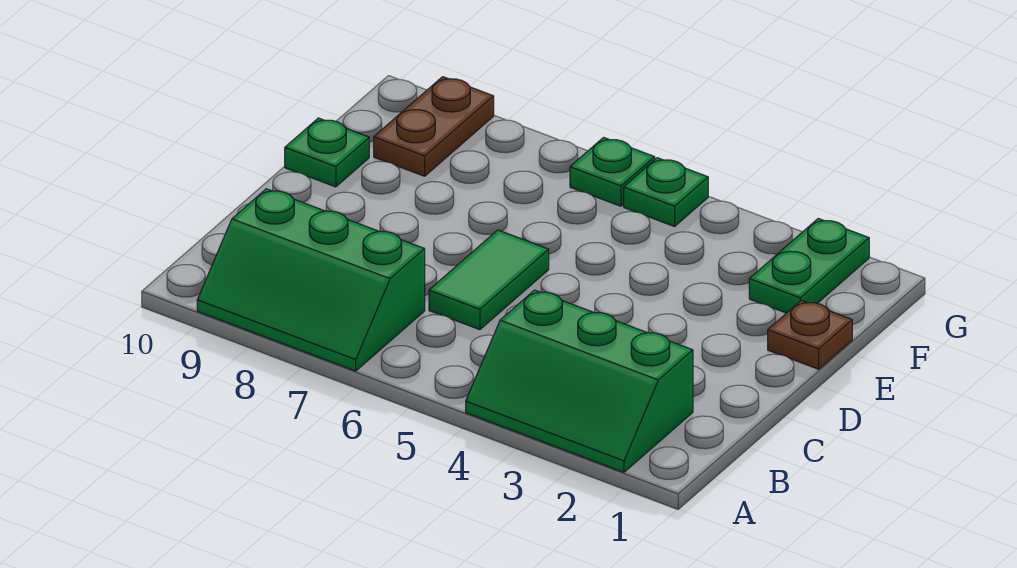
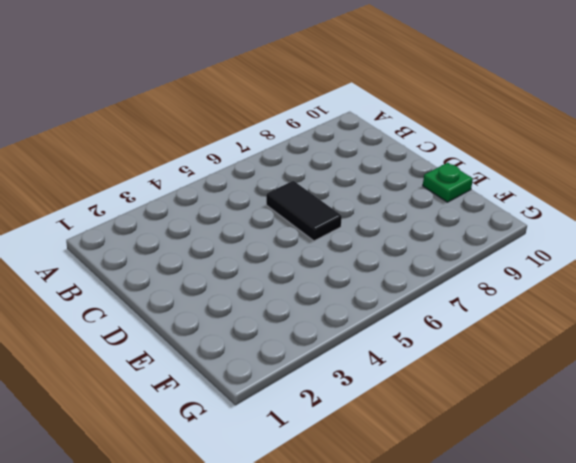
black tile C6:D6 level 1 -> green tile C6:D6 level 1
none -> green slope A2:B4 level 1 top B
none -> green slope A7:B9 level 1 top B

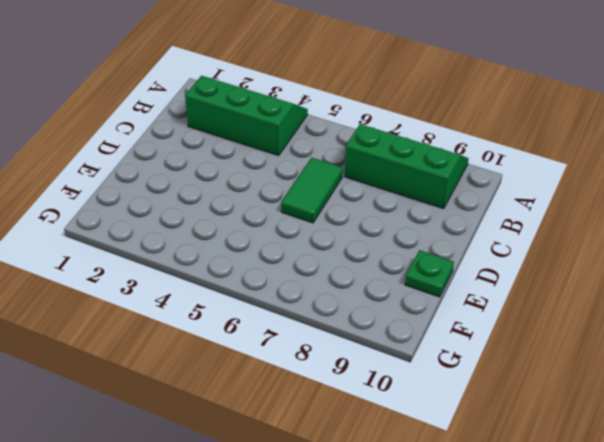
none -> brown plate E1 level 1
none -> green plate F2:G2 level 1

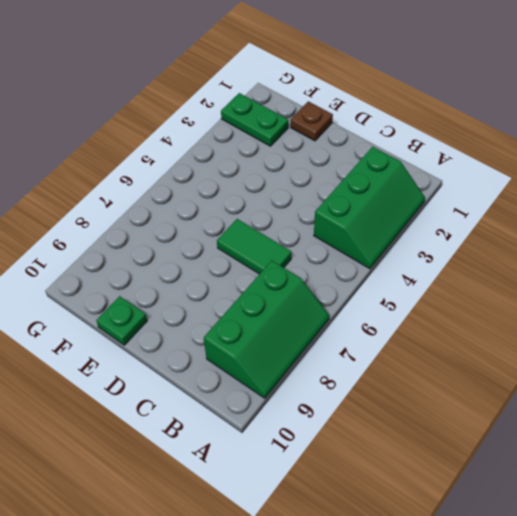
none -> brown plate F9:G9 level 1
none -> green plate G5 level 1

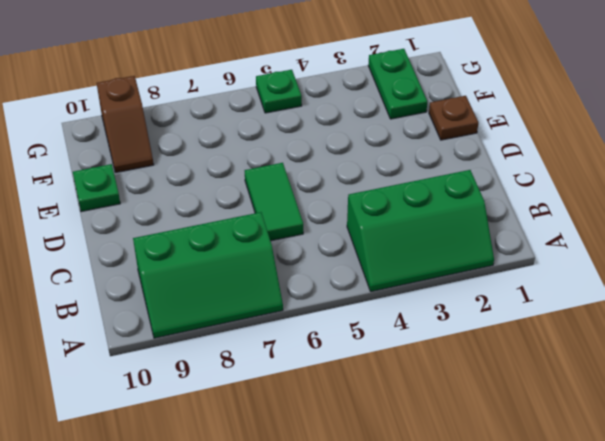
brown slope F9:G9 level 1 top G -> brown plate F9:G9 level 1
none -> green plate G6 level 1

